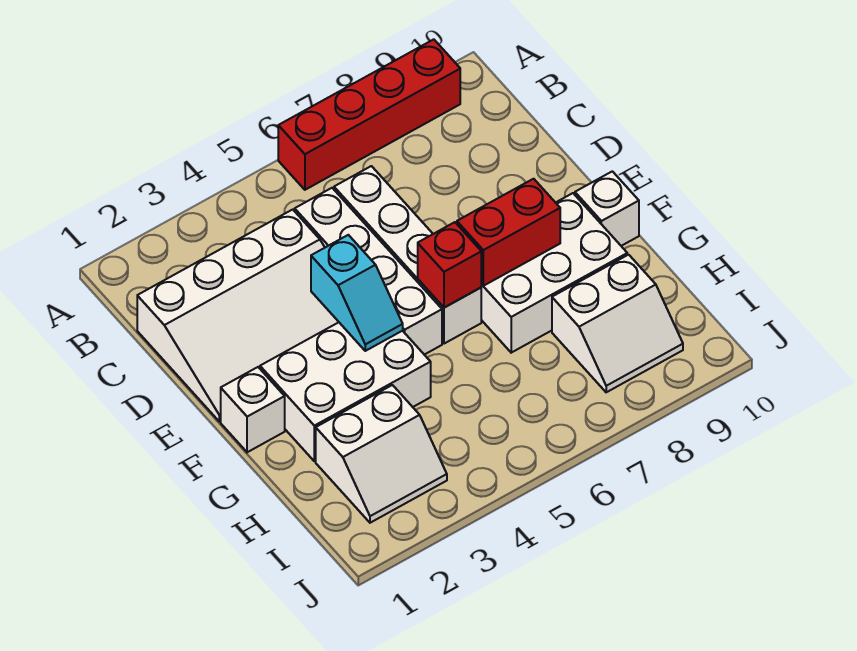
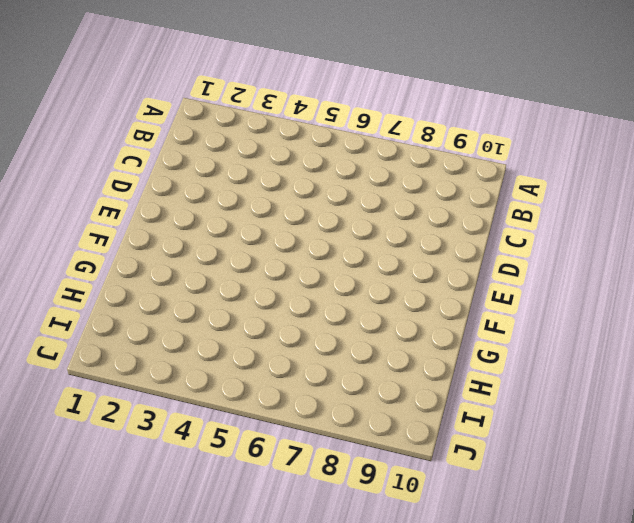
none -> red brick A6:A9 level 1
none -> white slope C1:E4 level 1 top C
none -> white brick C5:F5 level 1

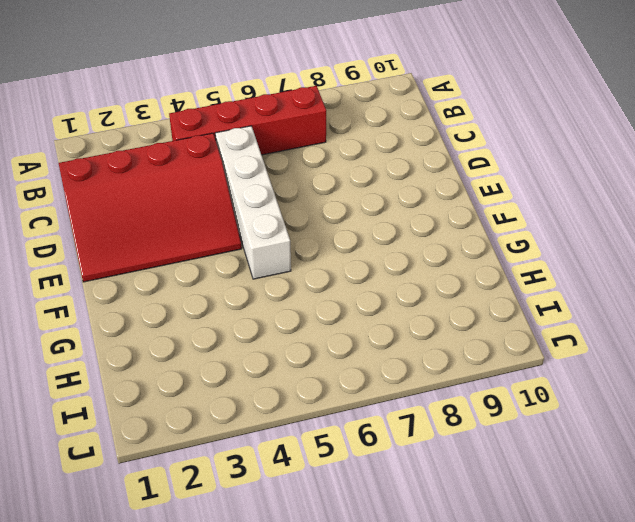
red brick B4:B7 level 1 -> red brick A6:A9 level 1
red slope C1:E4 level 1 top C -> white slope C1:E4 level 1 top C
none -> white brick C6:F6 level 1
none -> white brick F1 level 1
none -> white brick F2:G4 level 1

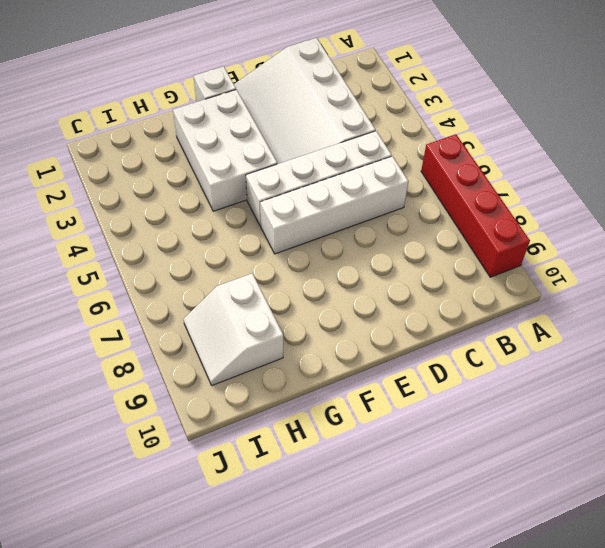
none -> white brick F7:G9 level 1
none -> white brick F10 level 1
none -> white slope H2:I3 level 1 top H

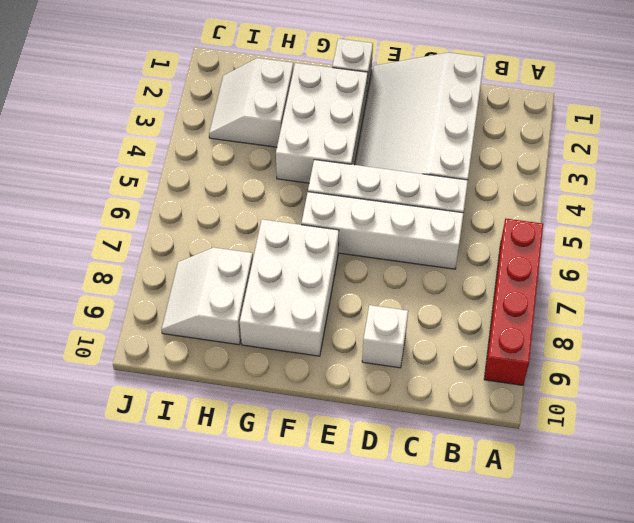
white brick D9 level 1 -> white brick F10 level 1
none -> cyan slope E4:F4 level 2 top E
none -> red brick F6 level 2
none -> red brick F7:F8 level 2

